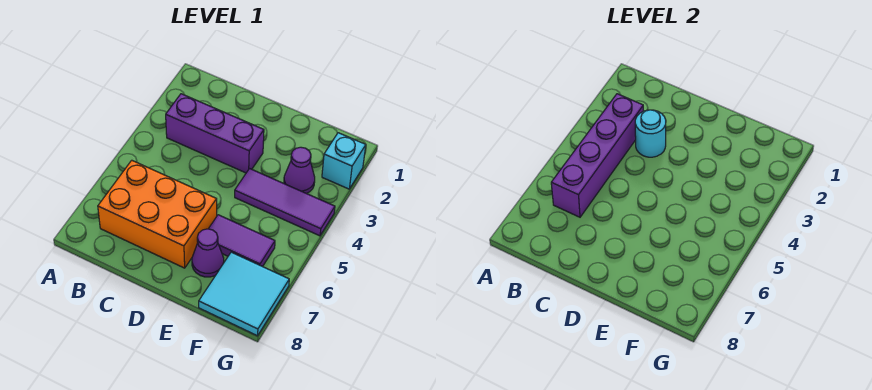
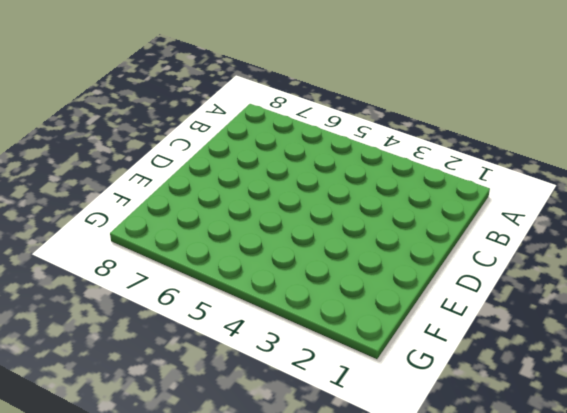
none -> purple brick B3:D3 level 1
none -> orange brick B6:D7 level 1

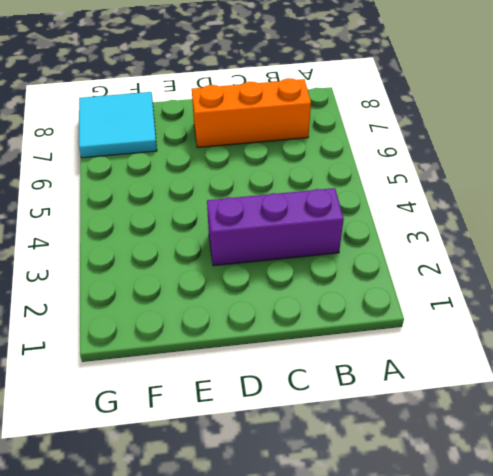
orange brick B7:D7 level 1 -> orange brick B6:D7 level 1
none -> purple tile E4:G4 level 1
none -> purple tile E6:F6 level 1

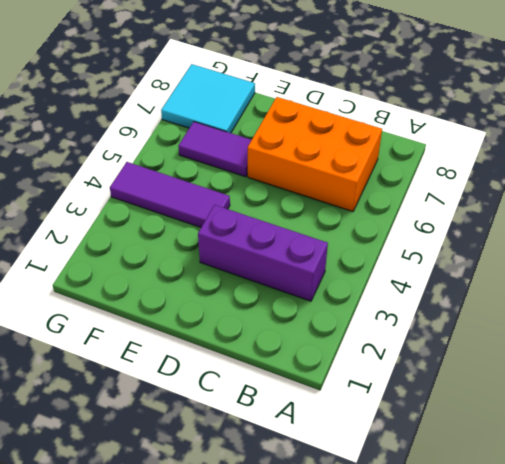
none -> purple cone E7 level 1
none -> purple cone F3 level 1

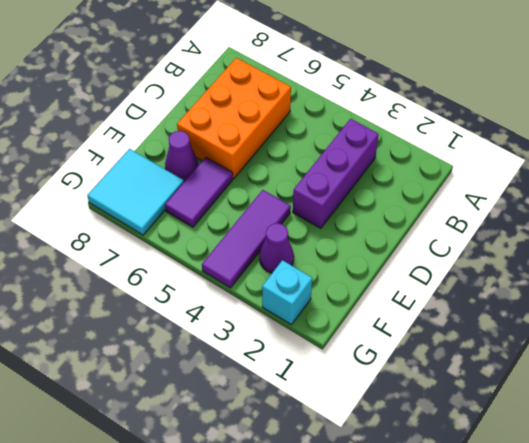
none -> purple brick B3:B6 level 2
none -> cyan round brick C3 level 2

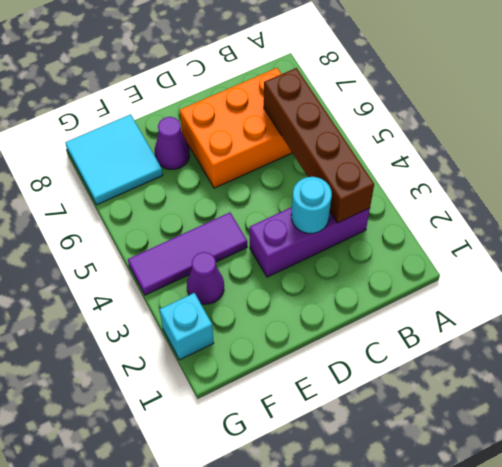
brown brick B3:B6 level 2 -> purple brick B3:B6 level 2
none -> purple tile E6:F6 level 1

